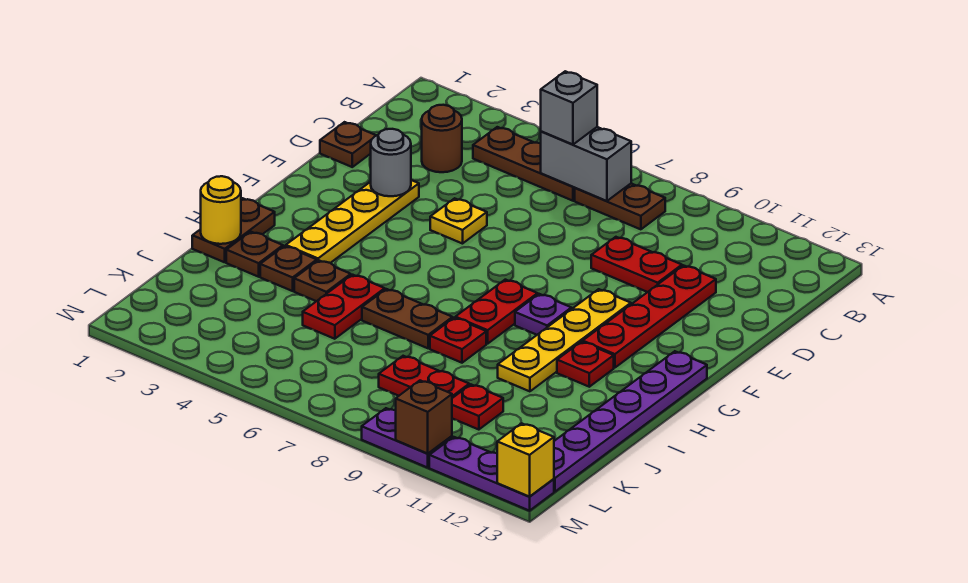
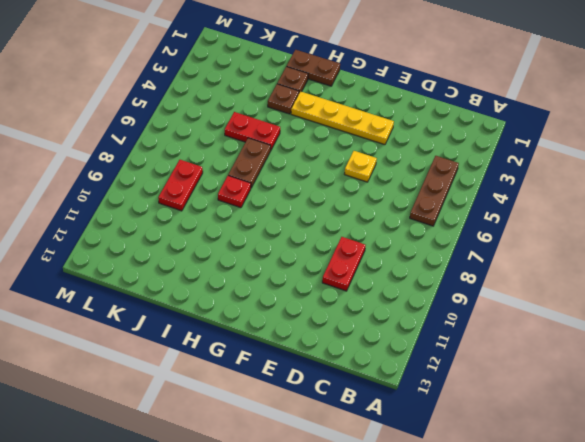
none -> brown plate B7:B8 level 1
none -> brown round brick C3 level 1
none -> brown plate D1 level 1
none -> red plate D11:G11 level 1

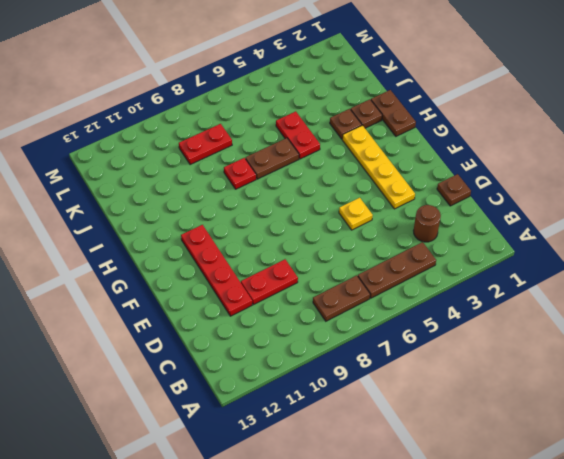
none -> yellow plate F10:I10 level 1
none -> red plate G8:H8 level 1
none -> purple plate G9 level 1
none -> purple plate G13:L13 level 1

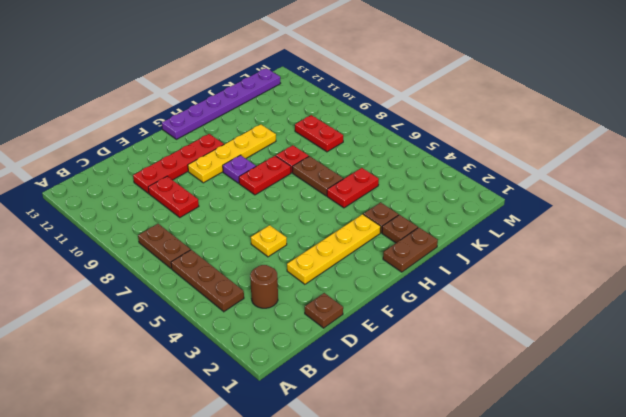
none -> red plate H11 level 1
none -> brown plate I4 level 1
none -> red plate K10 level 1
none -> purple plate M9:M10 level 1

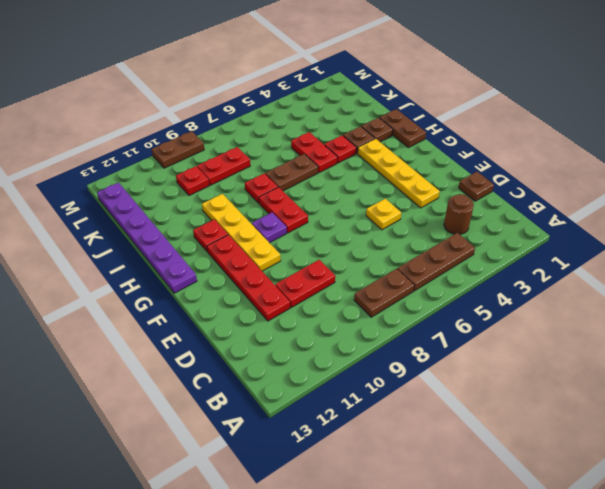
red plate I4 level 1 -> brown plate I4 level 1
brown plate M9:M10 level 1 -> purple plate M9:M10 level 1
none -> purple plate M11:M13 level 1
none -> grey brick B6:B7 level 2
none -> grey round brick E3 level 2
none -> yellow round brick I1 level 2

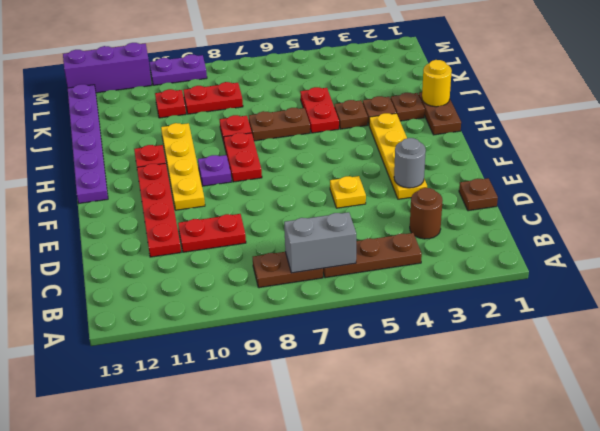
purple brick M11:M13 level 1 -> purple plate M11:M13 level 1
none -> brown brick M10 level 2
none -> yellow brick M13 level 2
none -> grey brick B6 level 3

